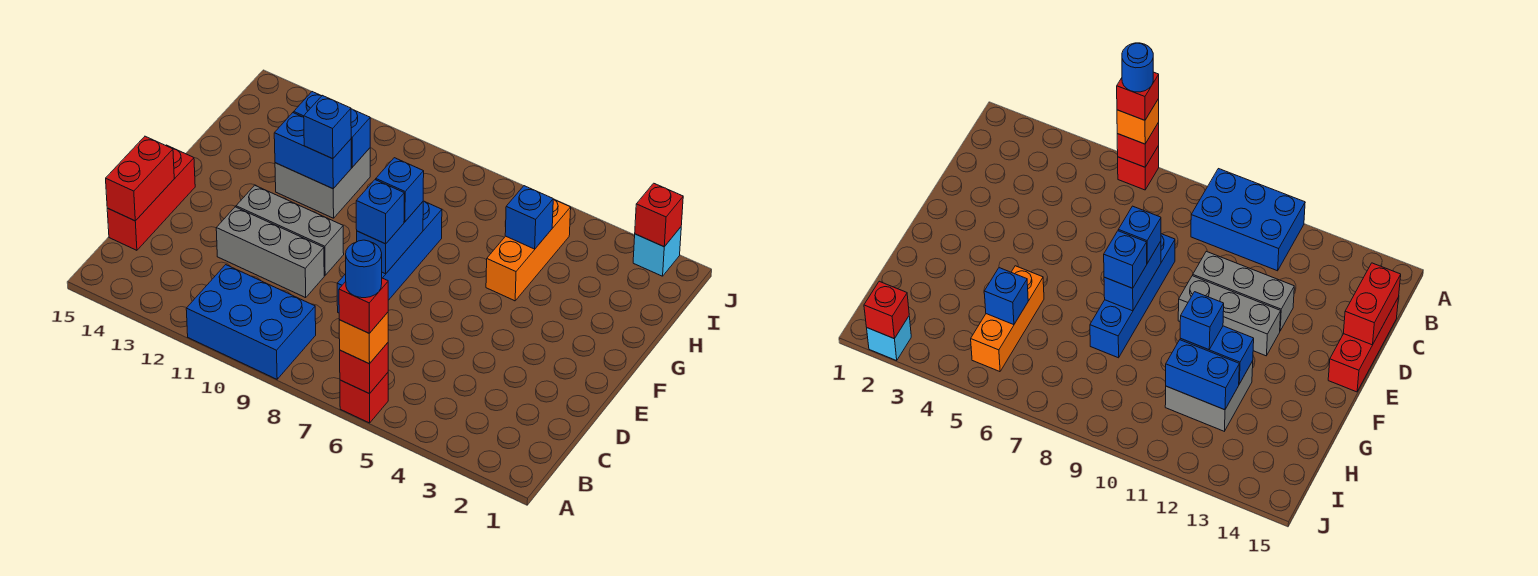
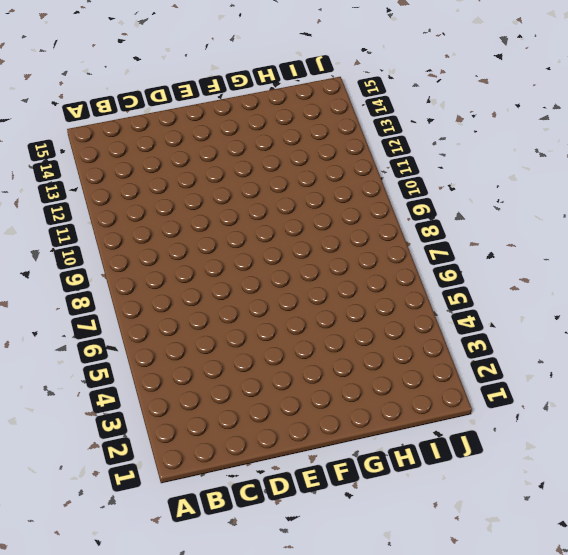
none -> red brick A6 level 1
none -> blue brick A9:B11 level 1
none -> red brick C15:E15 level 1

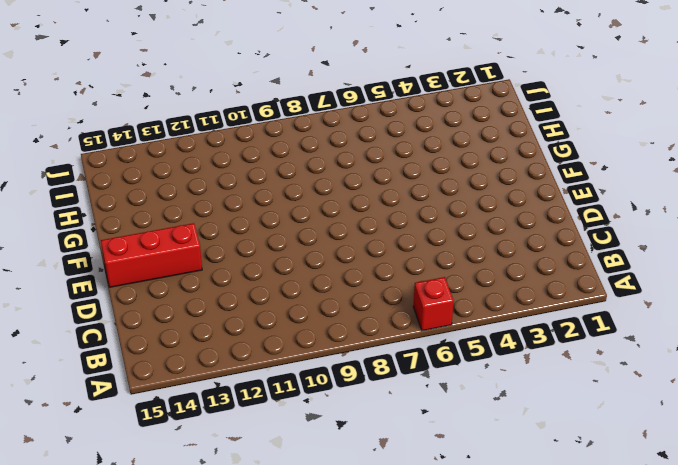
red brick E13:E15 level 1 -> red brick C15:E15 level 1
none -> blue brick A9:B11 level 1
none -> blue brick D8:G8 level 1
none -> grey brick D10:D12 level 1

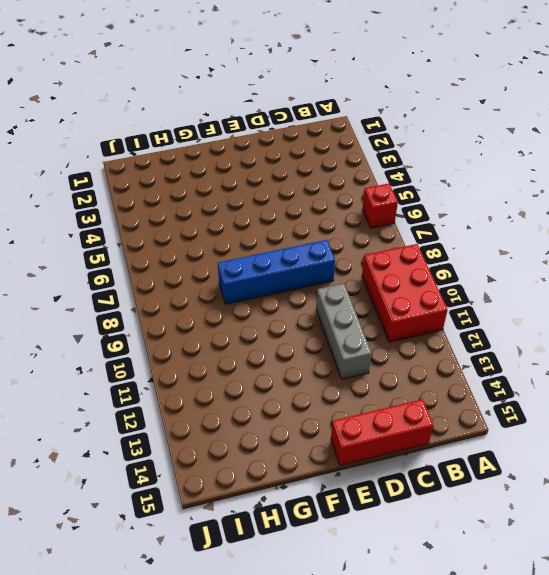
red brick A9:B11 level 1 -> blue brick A9:B11 level 1
none -> grey brick E10:E12 level 1
none -> orange brick G5:I5 level 1
none -> grey brick G11:H12 level 1

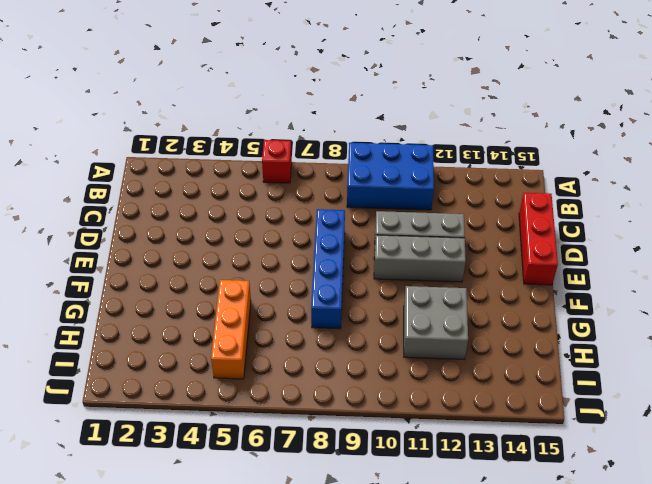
none -> cyan brick J2 level 1
none -> red brick A6 level 2
none -> red brick C15:D15 level 2

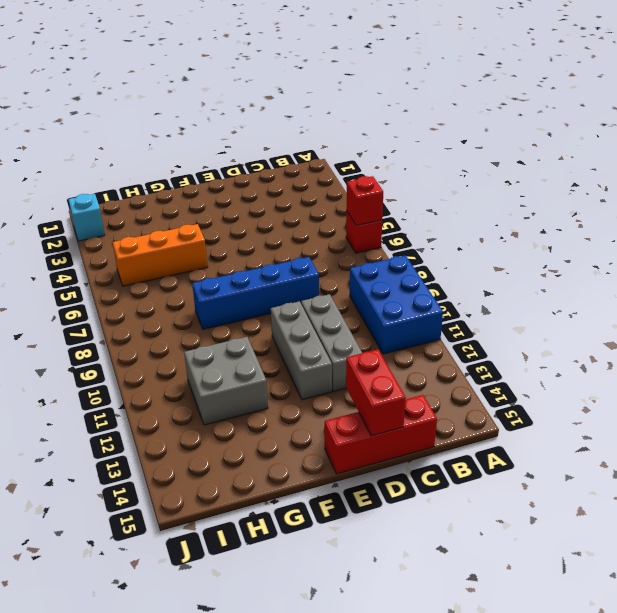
red brick D14:D15 level 2 -> red brick C15:D15 level 2
none -> blue brick E8:F8 level 2
none -> blue brick G11:G12 level 2
none -> blue brick H5 level 2

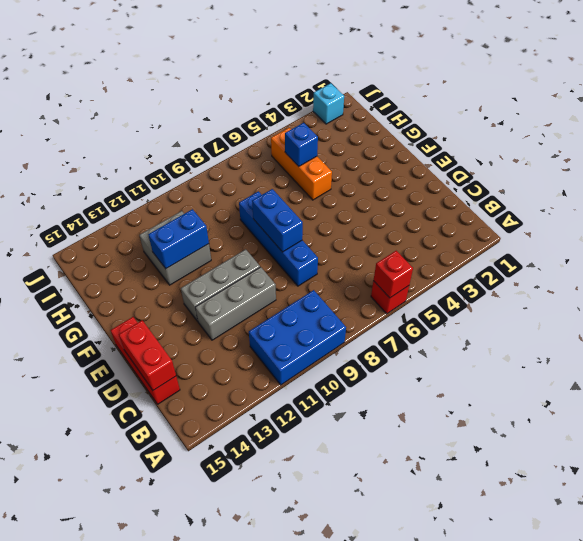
none -> blue brick H11:H12 level 2
none -> red brick J2 level 2
none -> orange brick A6 level 3

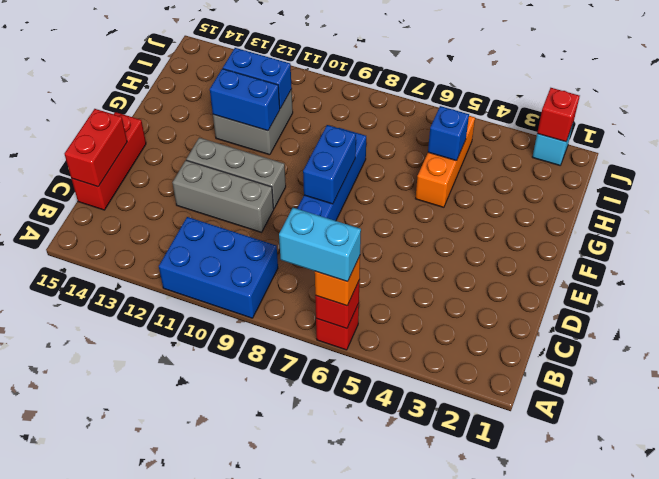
cyan brick A6:A7 level 4 -> red brick A6 level 4
none -> blue brick E8 level 3
none -> blue brick F8 level 3
none -> blue brick G11 level 3

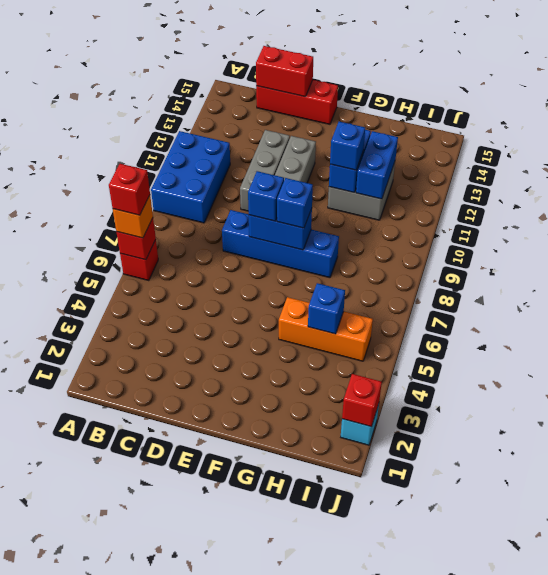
none -> blue round brick A6 level 5

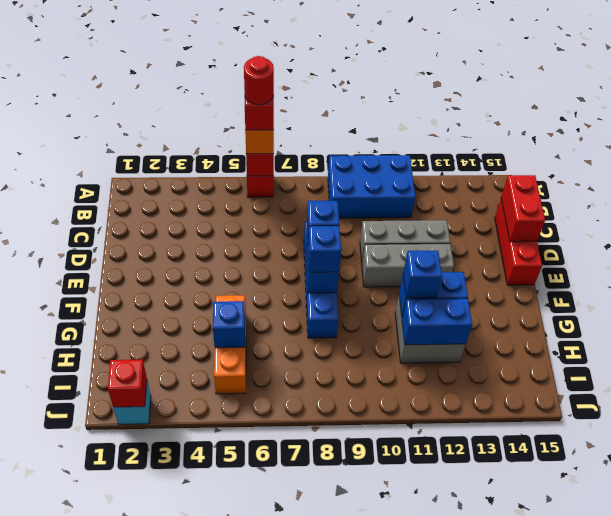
red round brick A6 level 5 -> blue round brick A6 level 5

